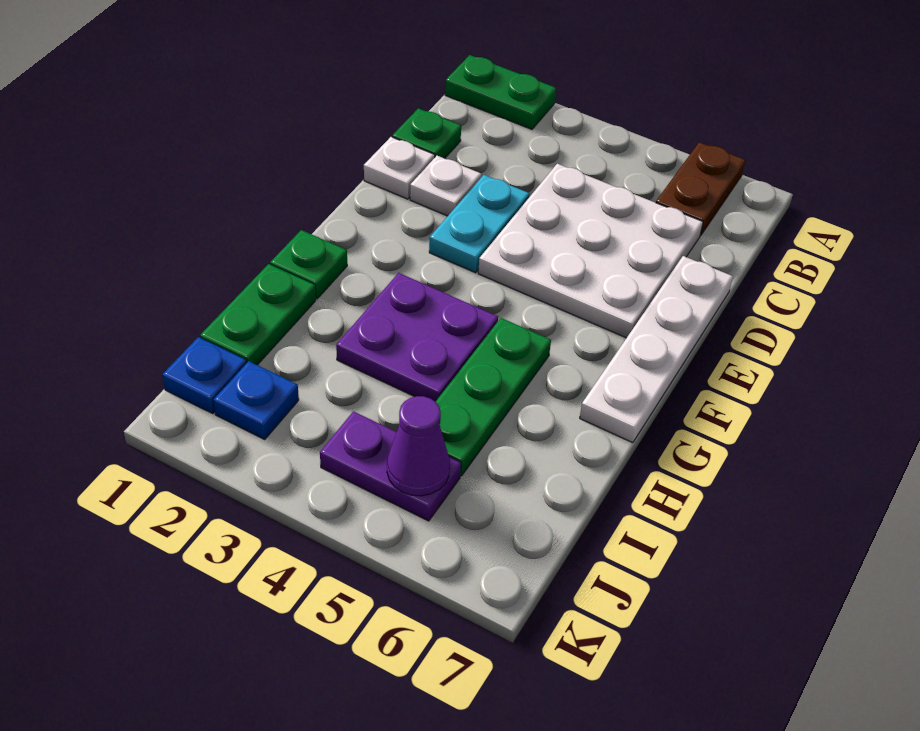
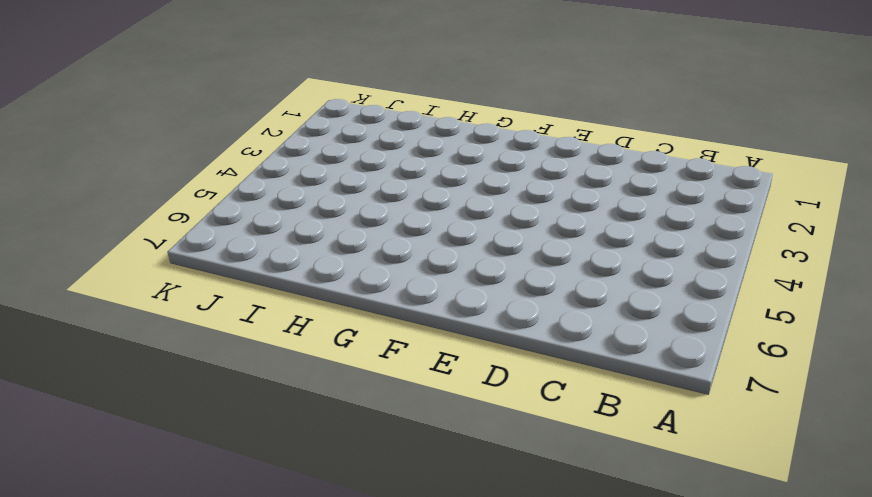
none -> green plate A1:A2 level 1
none -> brown plate A6:B6 level 1
none -> green plate C1 level 1

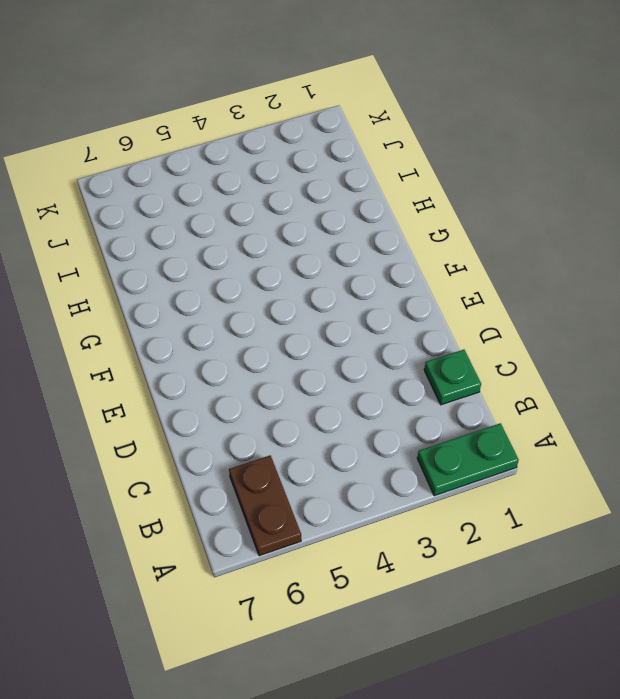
none -> white plate C4:E6 level 1
none -> white plate D1 level 1
none -> white plate D2 level 1

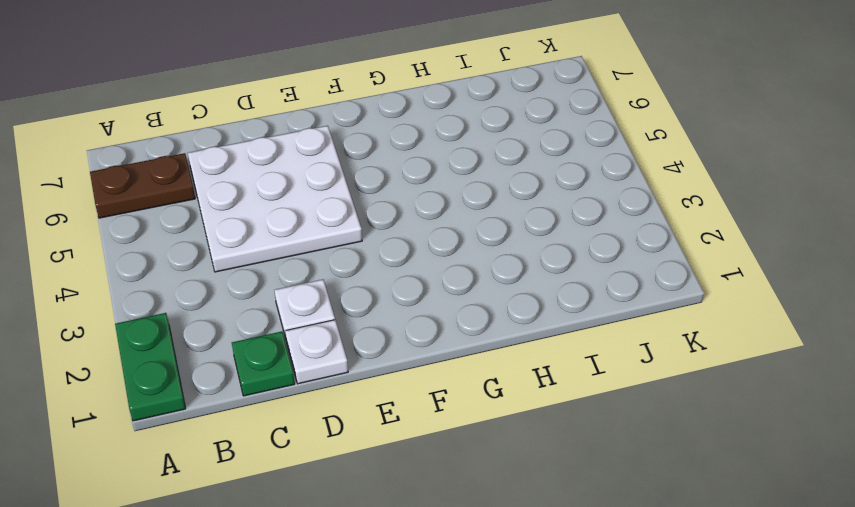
none -> cyan plate D3:E3 level 1
none -> white plate D7:G7 level 1
none -> green plate G1 level 1

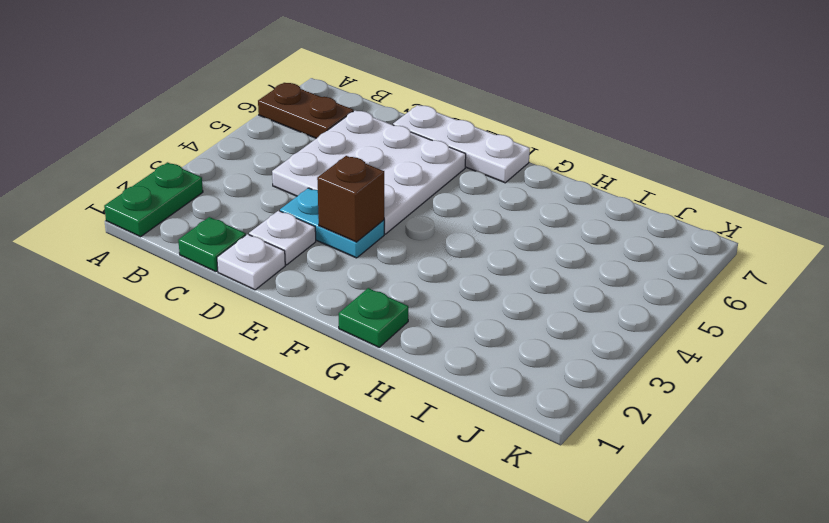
white plate D7:F7 level 1 -> white plate D7:G7 level 1
brown brick E3 level 2 -> none
none -> purple plate G3:H4 level 1
none -> green plate G5:I5 level 1
none -> green plate H1:I1 level 1

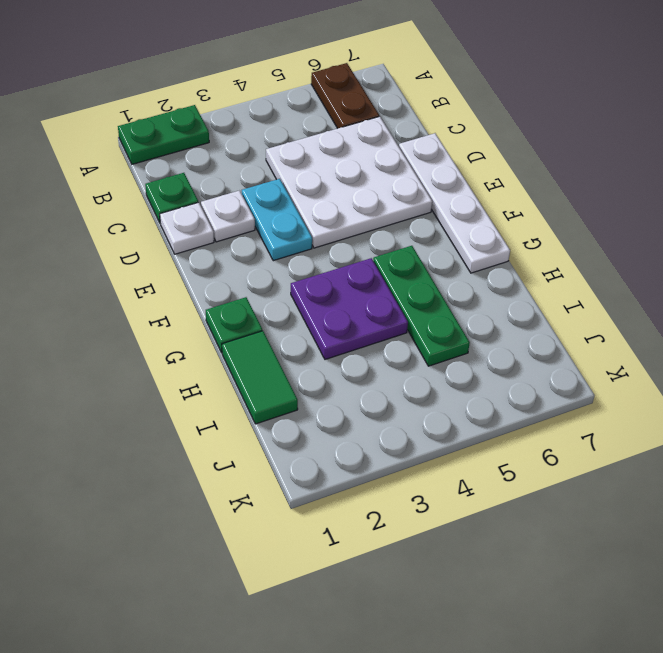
green tile H1:I1 level 1 -> green plate H1:I1 level 1
none -> blue plate J1 level 1
none -> blue plate J2 level 1
none -> purple plate J4:J5 level 1

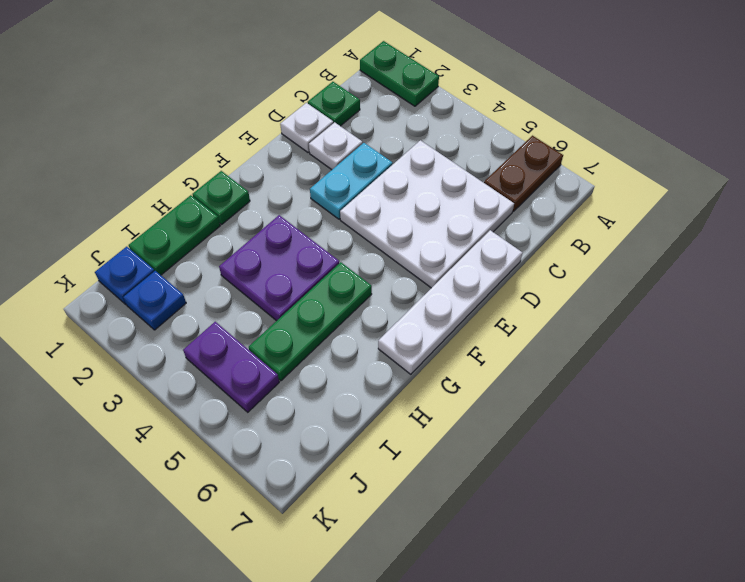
none -> purple cone J5 level 2

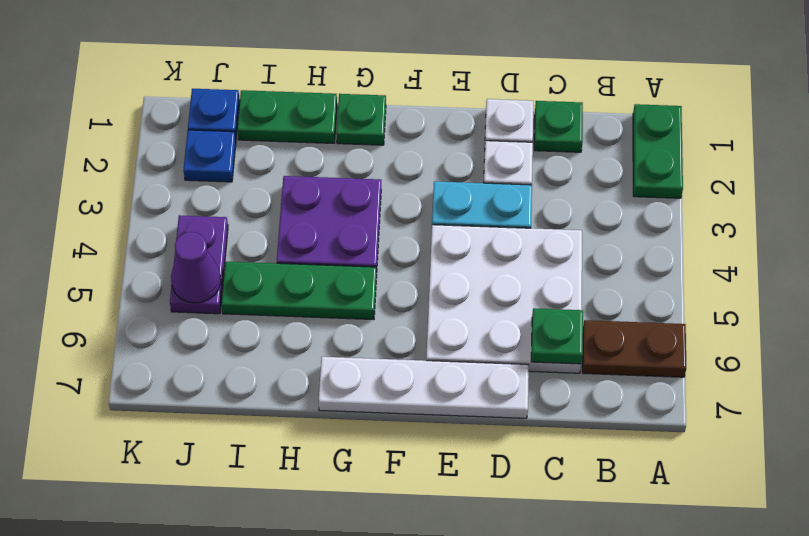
green plate C6 level 2 -> none

